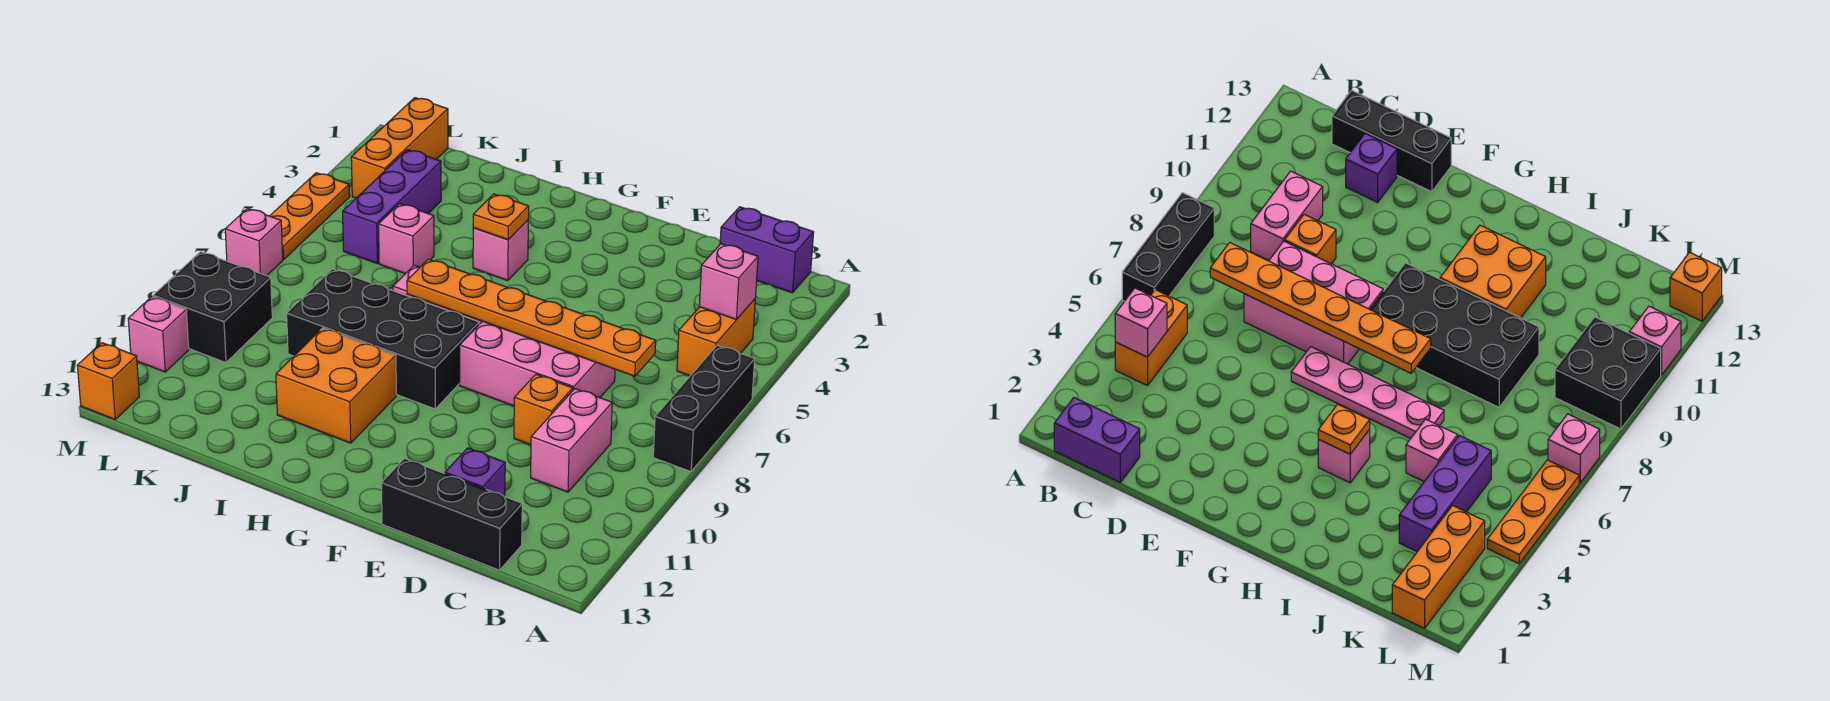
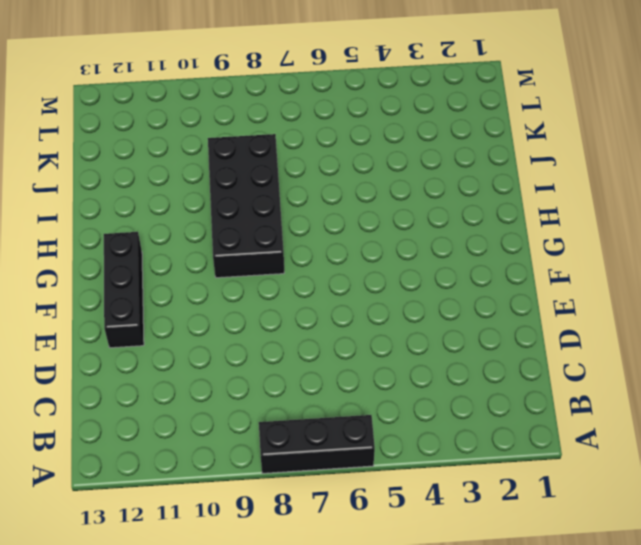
black brick E12:G12 level 1 -> black brick C13:E13 level 1
none -> purple brick B1:C1 level 1
none -> orange brick B4:B5 level 1
none -> pink brick C9:C10 level 1

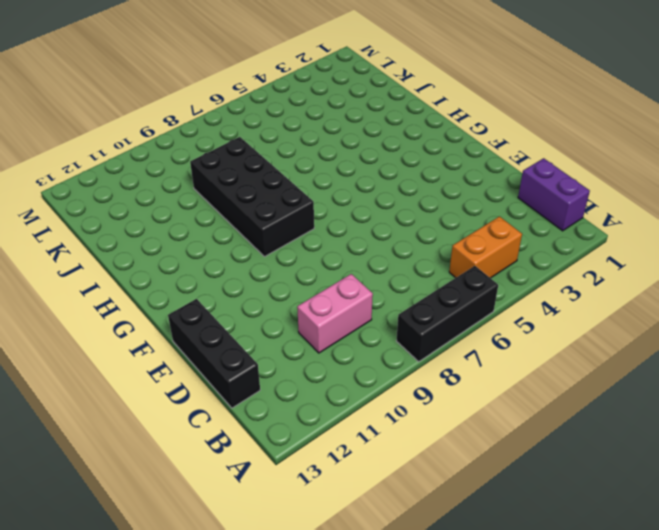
none -> pink brick D7:F8 level 1
none -> orange brick D9 level 1
none -> purple brick D12 level 1

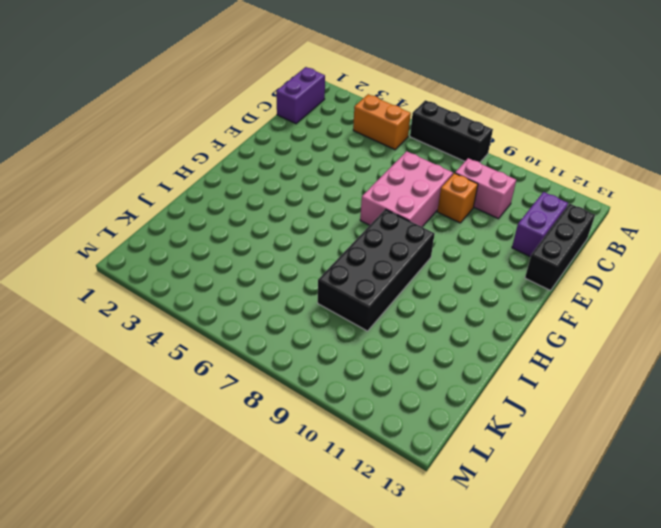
purple brick C12:D12 level 1 -> purple brick D12 level 1
none -> pink plate F6:I6 level 1
none -> pink brick H4 level 1
none -> orange brick H10:I11 level 1

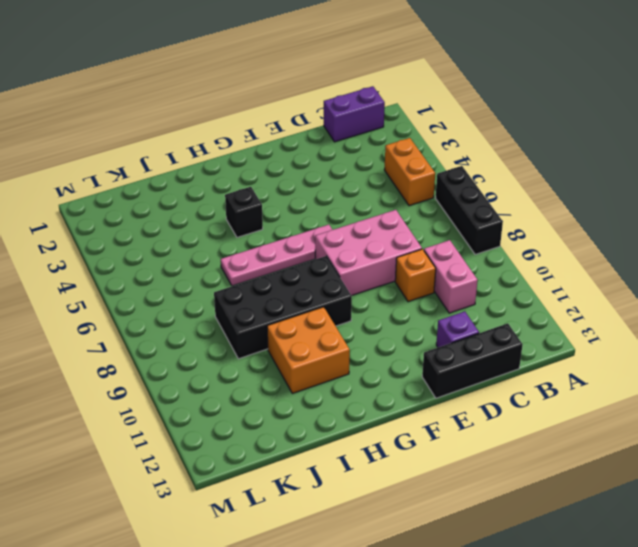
black brick H4 level 1 -> pink brick H4 level 1
none -> pink brick J5 level 1
none -> purple brick K3:K5 level 1
none -> orange brick L1:L3 level 1

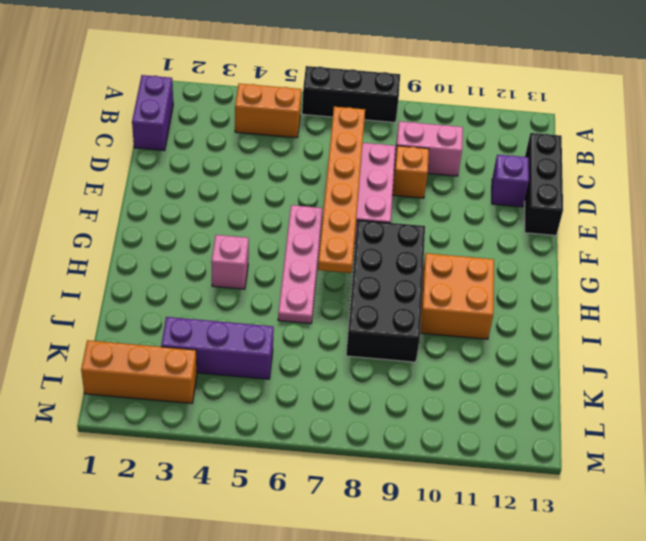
none -> pink brick J5 level 1
none -> black brick L9:M10 level 1
none -> orange plate M4:M6 level 1

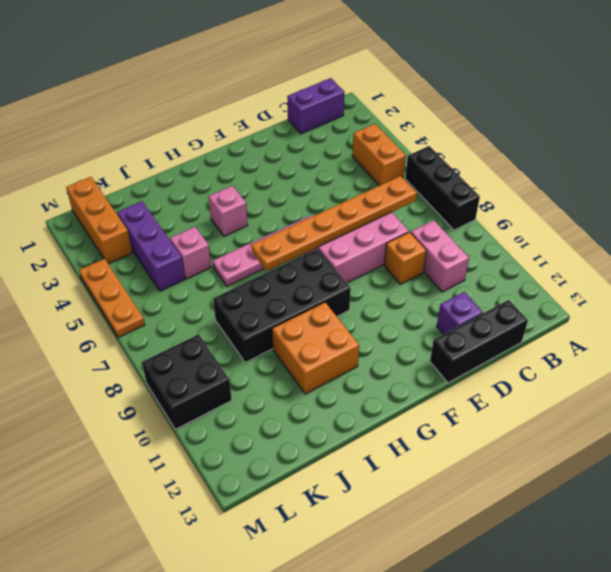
none -> pink brick M7 level 1
none -> pink brick M11 level 1
none -> orange brick M13 level 1

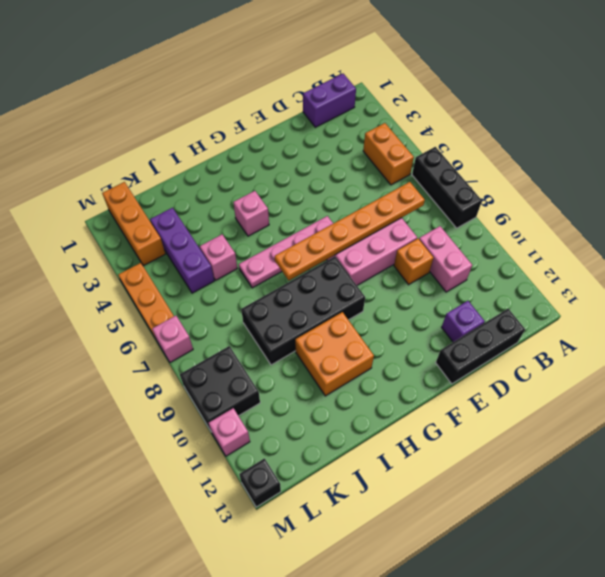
black brick M13 level 1 -> orange brick M13 level 1
none -> pink brick B4 level 2
none -> orange plate H4 level 2

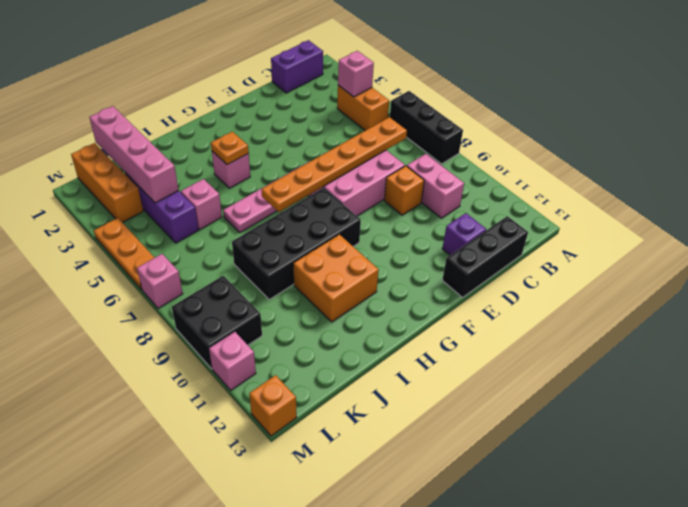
pink brick K1:K4 level 2 -> none

